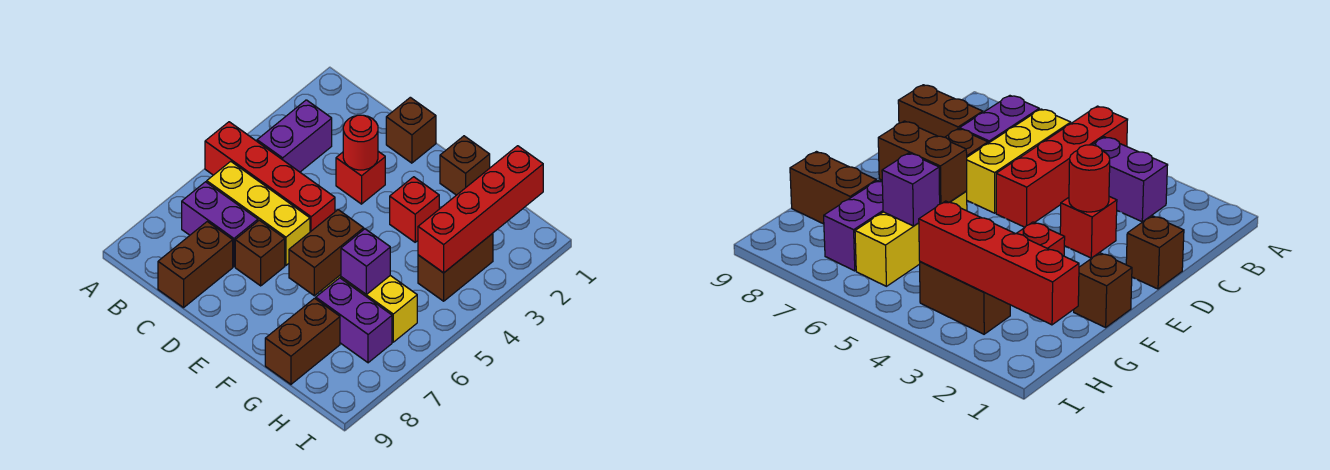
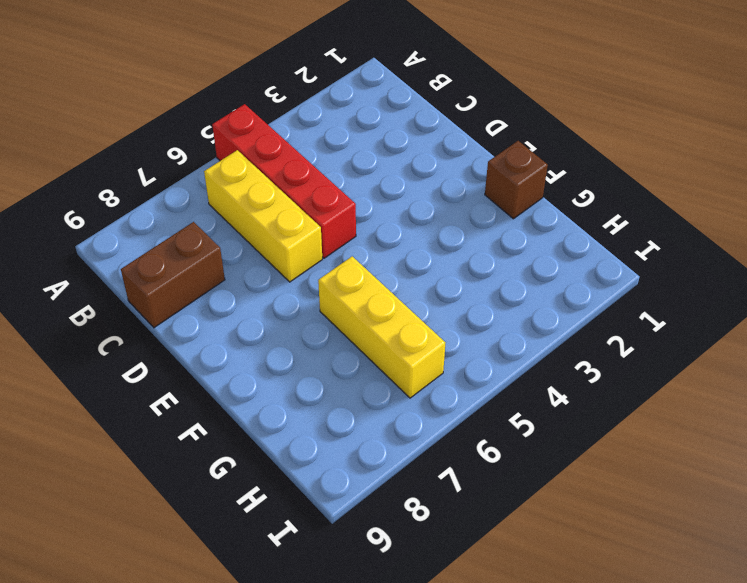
none -> purple brick B3:B4 level 1
none -> purple brick B7:C7 level 1
none -> brown brick D1 level 1

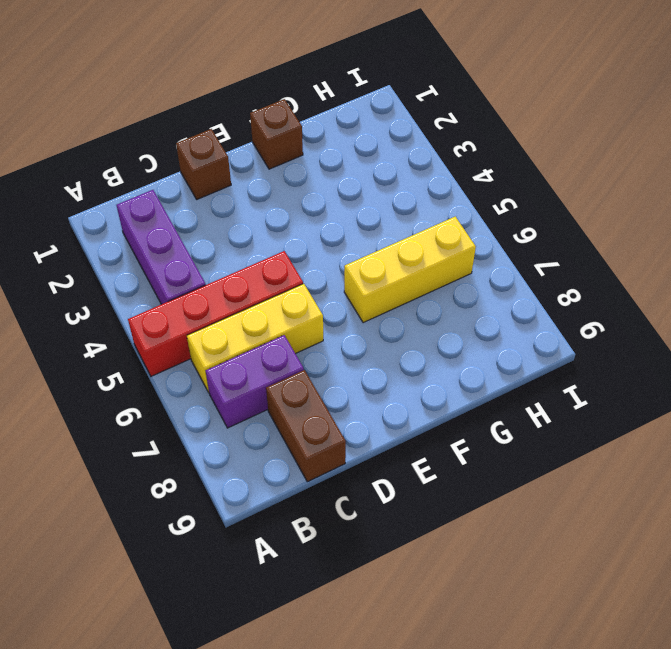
purple brick B2:B4 level 1 -> purple brick B3:B4 level 1
none -> red brick D3 level 1
none -> brown brick D7 level 1
none -> red brick F3 level 1

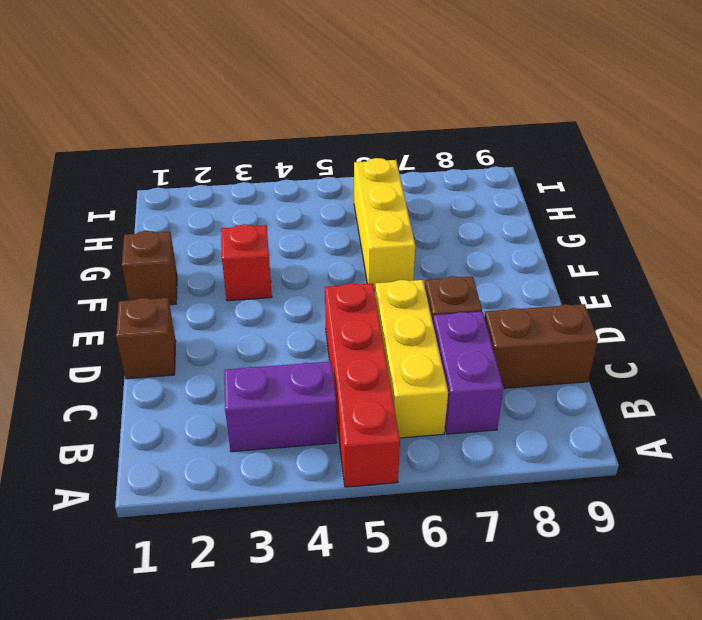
none -> red brick D3 level 1
none -> purple brick G7:H7 level 1
none -> brown brick G8:G9 level 1

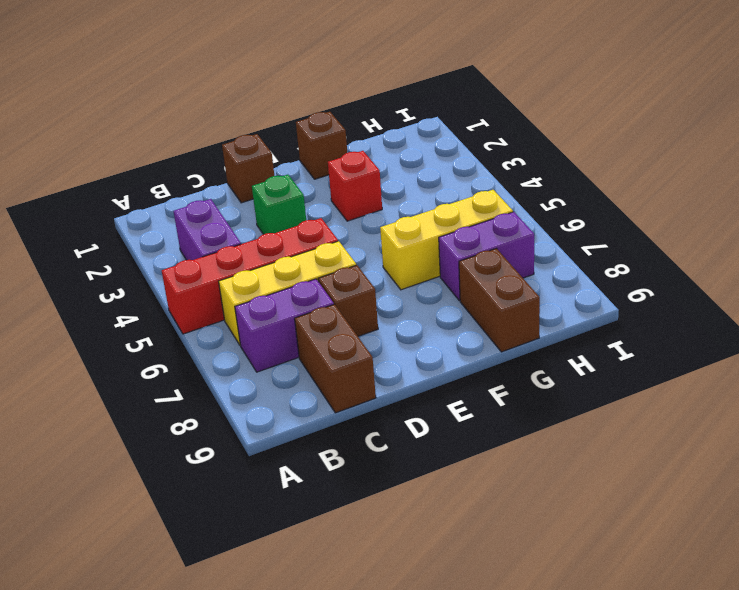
green brick D3 level 1 -> red brick D3 level 1
none -> brown brick H3:H4 level 1
none -> red round brick D3 level 2
none -> brown brick F6:F7 level 2

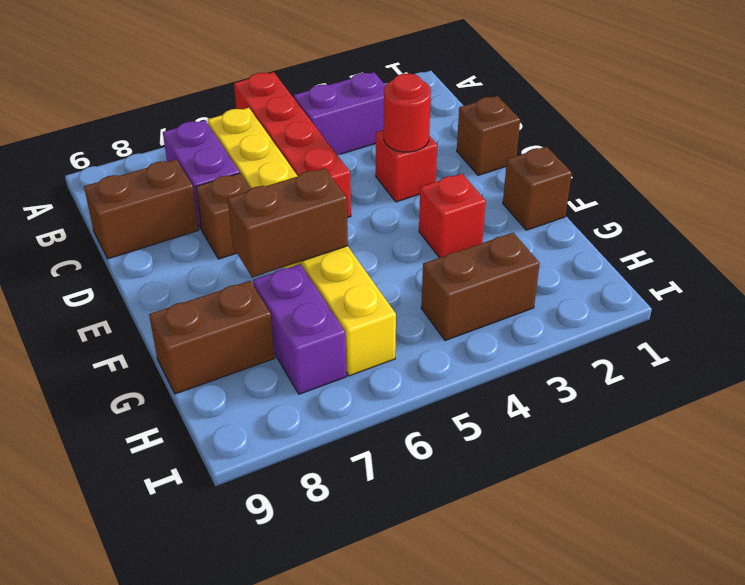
none -> purple brick G6 level 2
none -> red brick H1:H4 level 2

